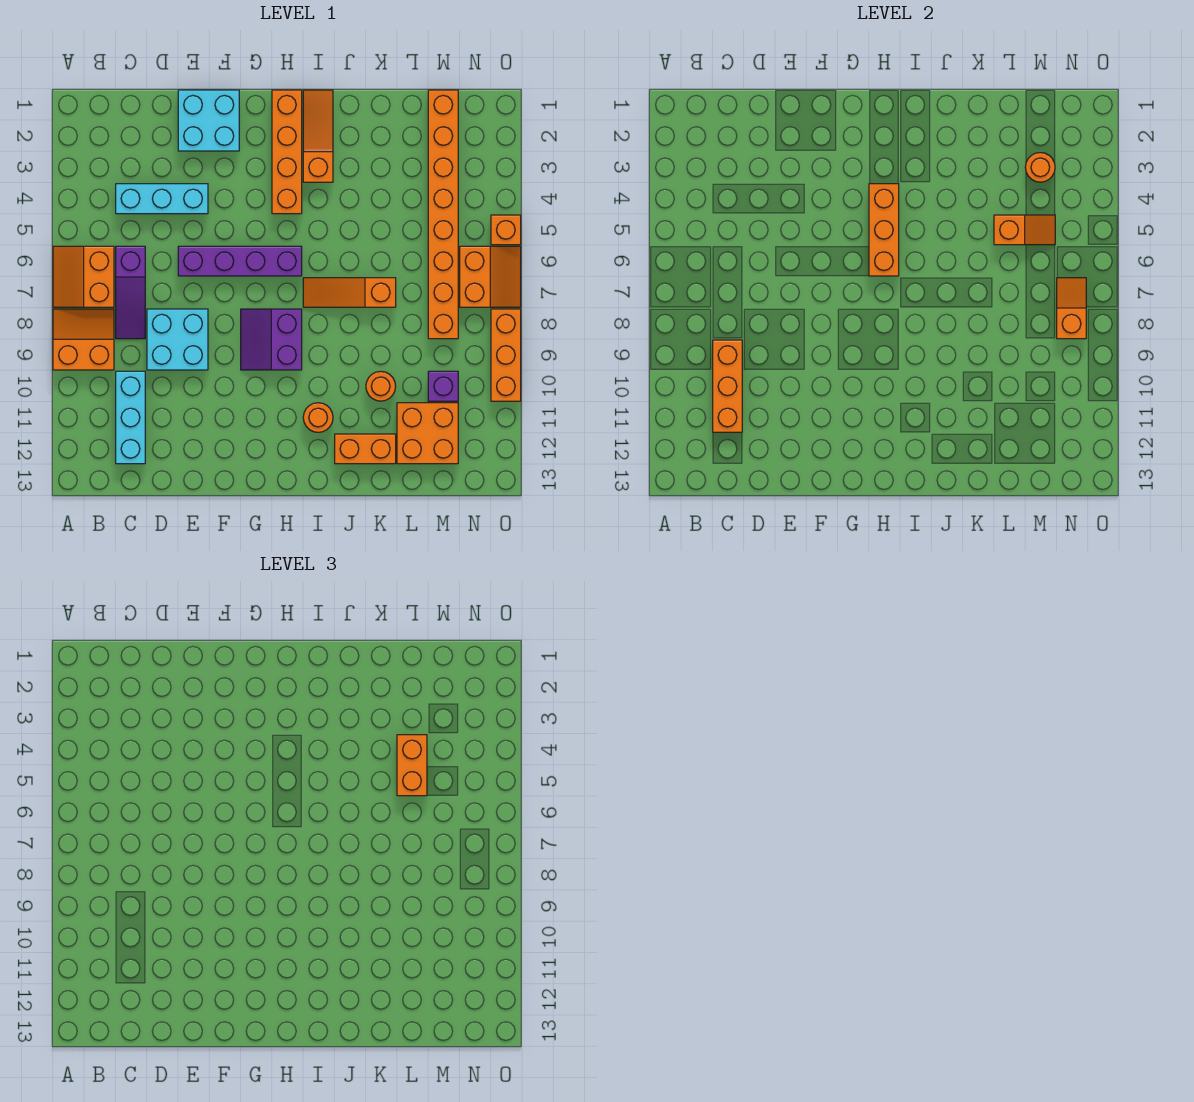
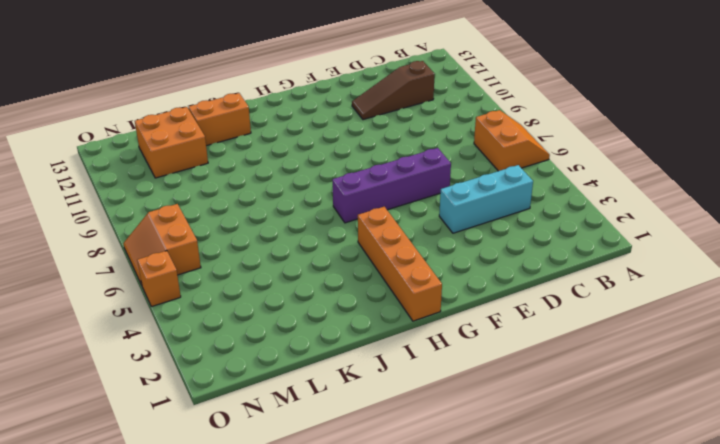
brown slope C11:E11 level 1 top C -> cyan brick C10:C12 level 1
none -> orange slope A8:B9 level 1 top 9
none -> purple slope C6:C8 level 1 top 6
none -> cyan brick D8:E9 level 1

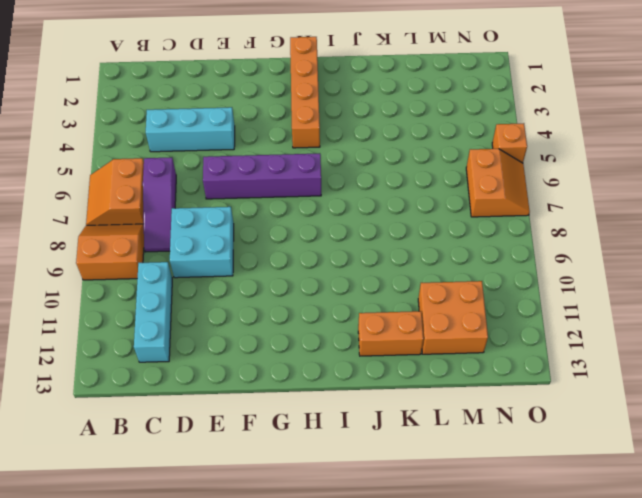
none -> cyan brick E1:F2 level 1
none -> purple slope G8:H9 level 1 top H
none -> orange slope I1:I3 level 1 top 3

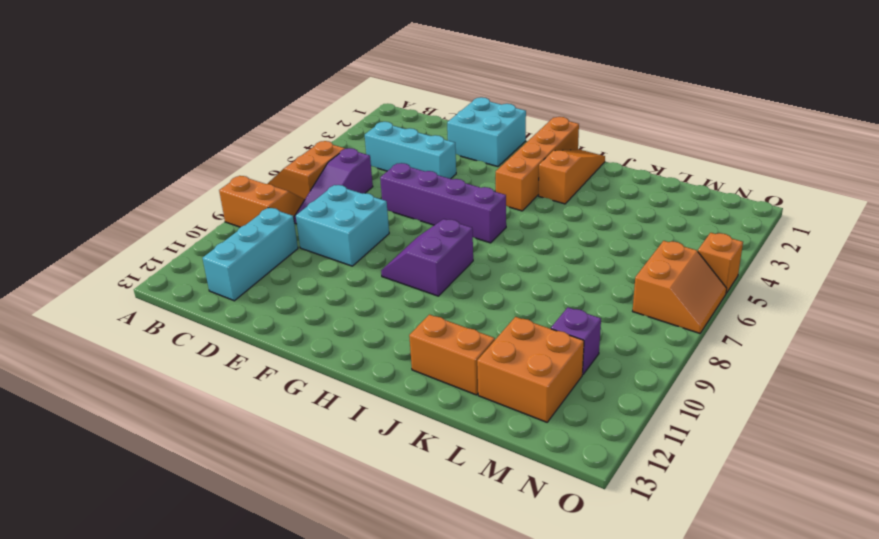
none -> orange slope I7:K7 level 1 top K
none -> orange round brick I11 level 1
none -> orange round brick K10 level 1

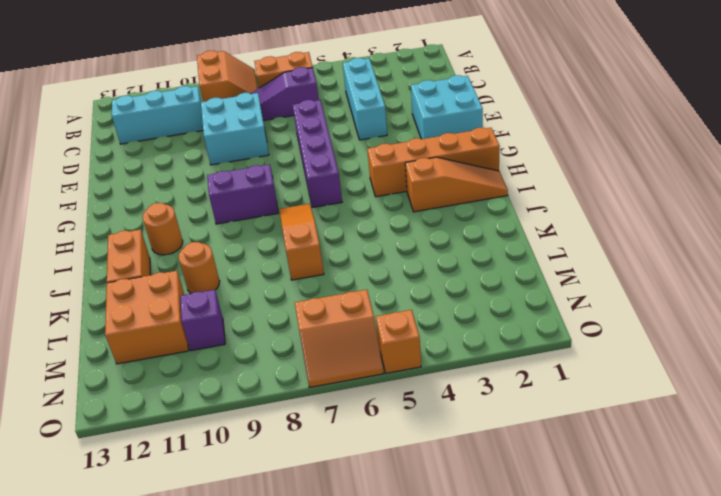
none -> orange brick M1:M8 level 1
none -> orange brick O8:O10 level 1
none -> orange brick C9:C11 level 2

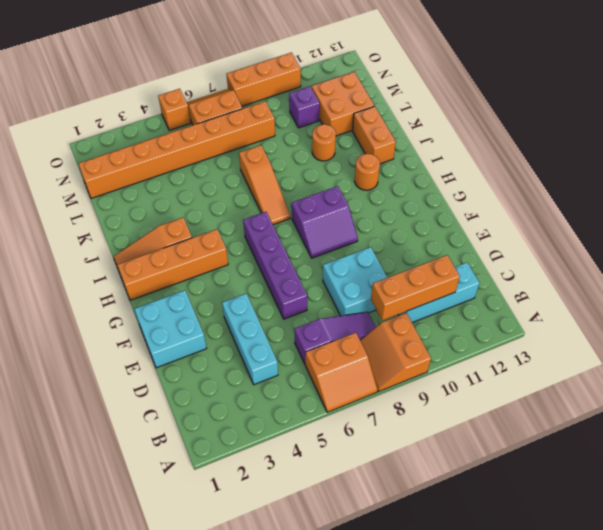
none -> orange brick H4:H6 level 2
none -> orange slope L5:M5 level 2 top L
none -> orange round brick M3 level 2

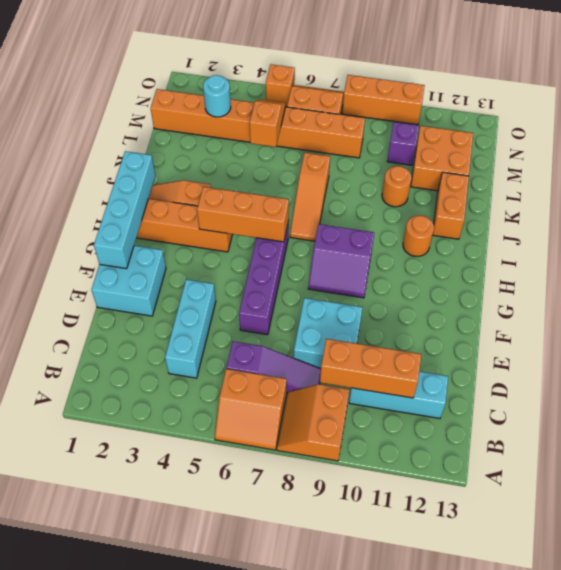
cyan brick F1:I1 level 2 -> none
cyan round brick M3 level 2 -> orange round brick M3 level 2
none -> orange slope N7:N8 level 2 top 8
none -> orange brick L4:L5 level 3

